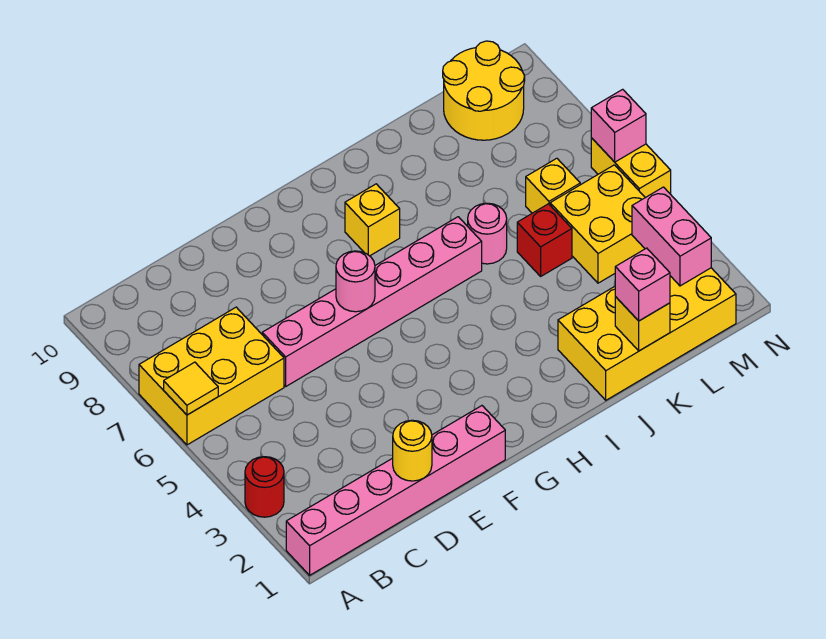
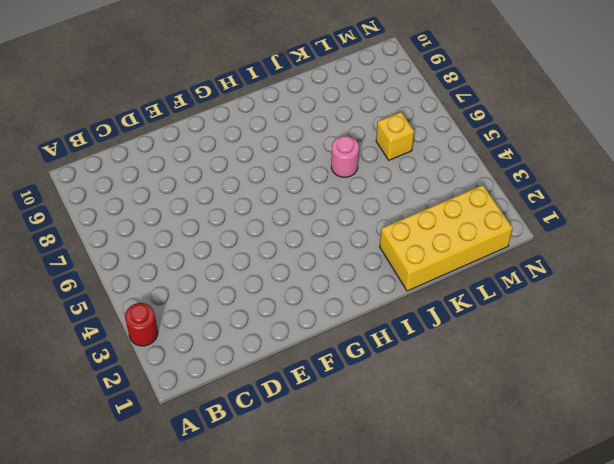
none -> pink brick A1:F1 level 1
none -> yellow brick A6:C7 level 1
none -> pink brick D6:I6 level 1

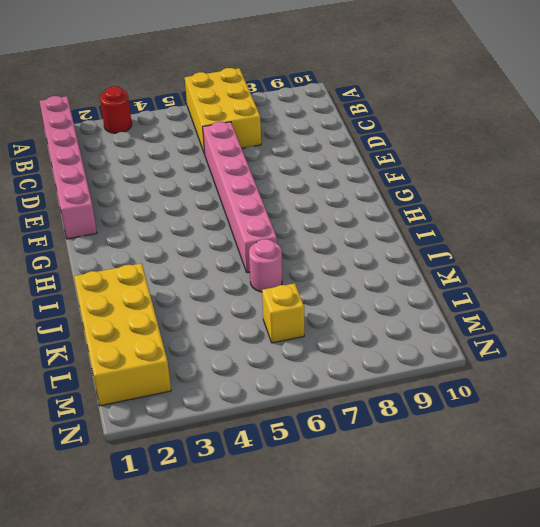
none -> yellow brick H8 level 1
none -> red brick K5 level 1
none -> yellow brick L4:M5 level 1

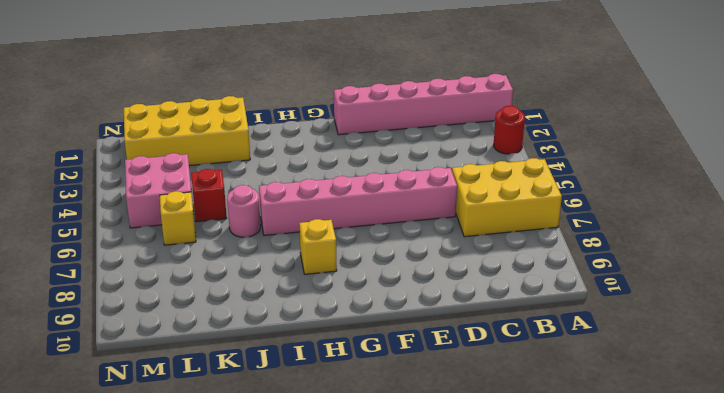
pink brick L4:M5 level 1 -> yellow brick L4:M5 level 1
none -> yellow round brick L9:M10 level 1
none -> yellow brick N5:N6 level 1
none -> yellow tile A6 level 2

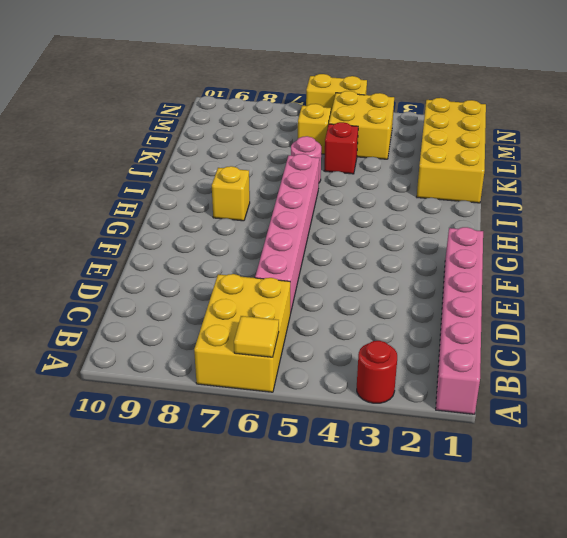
none -> yellow round brick L9:M10 level 1
none -> yellow round brick D1 level 2
none -> pink round brick F6 level 2

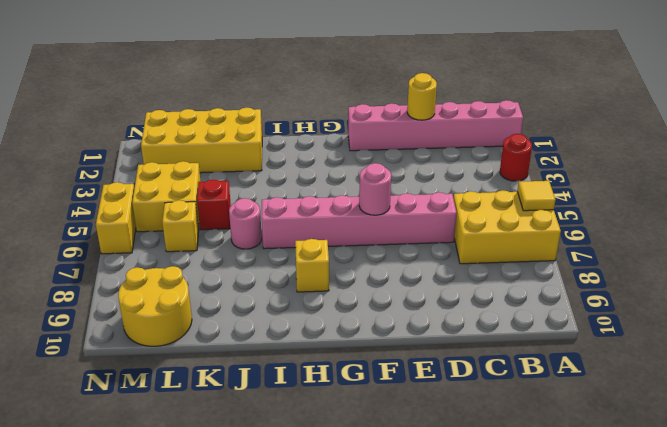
none -> yellow brick K1 level 2
none -> pink brick M2:M3 level 2
none -> pink brick N6 level 2

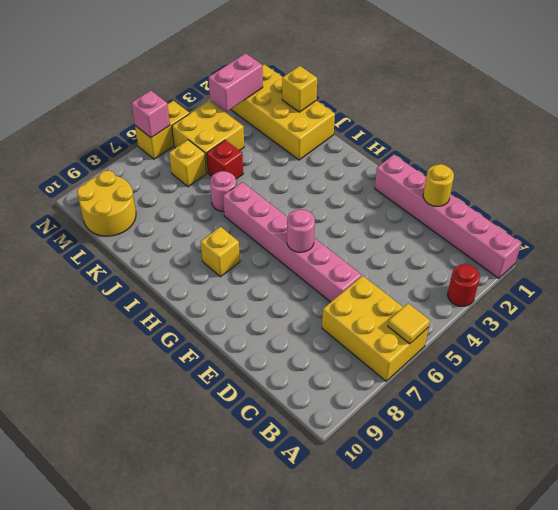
none -> pink brick K1 level 3

